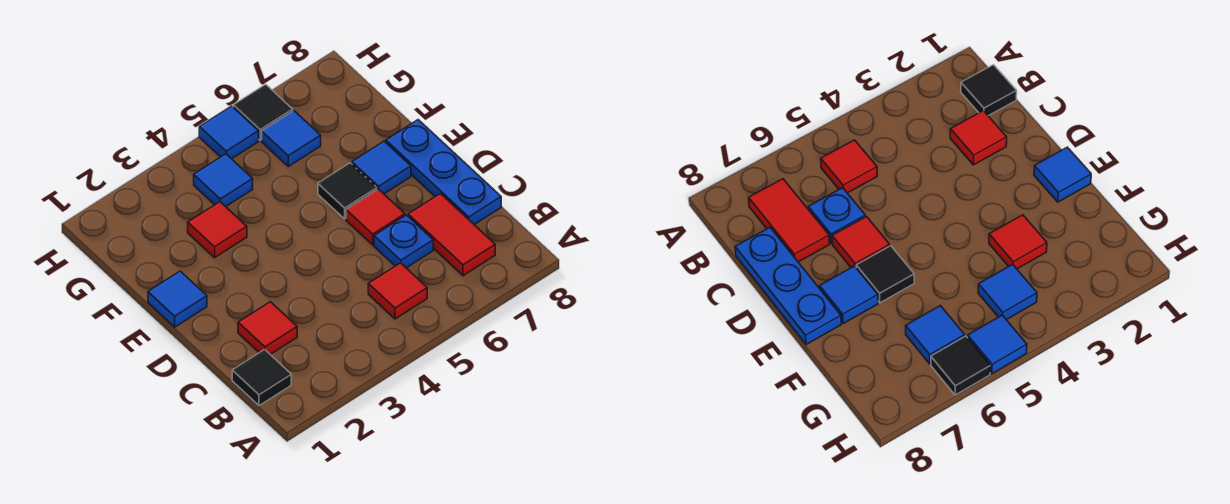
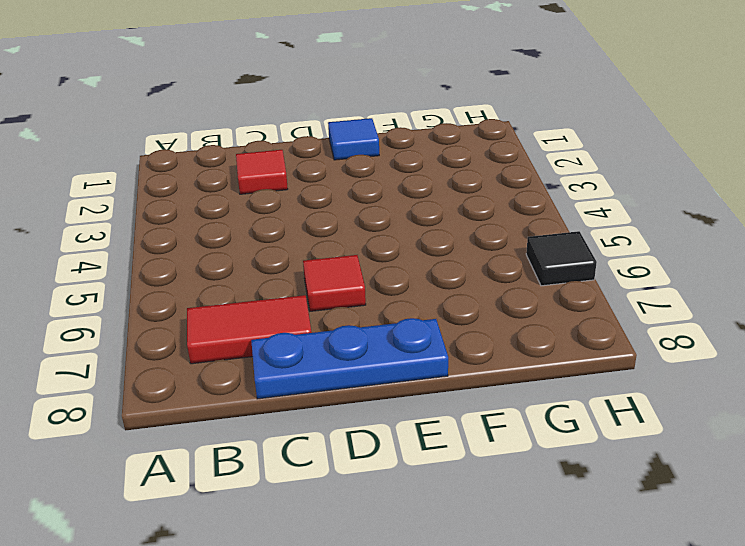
none -> black tile B1 level 1
none -> red tile B5 level 1
none -> blue plate C6 level 1

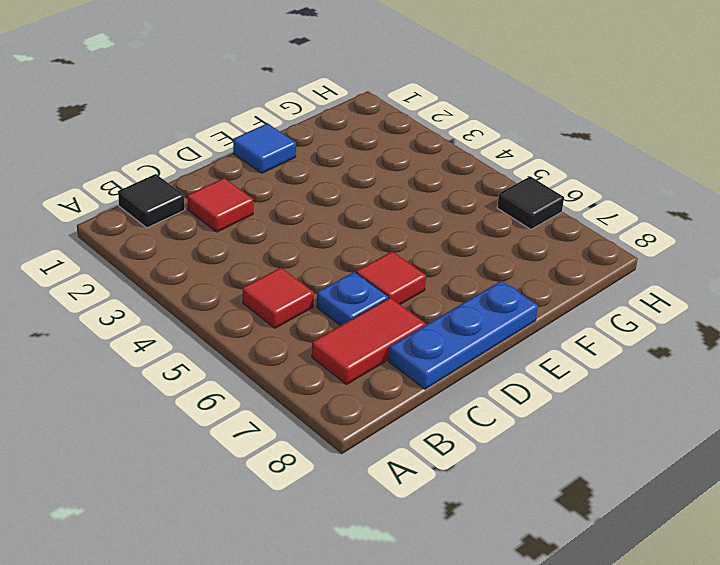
none -> black tile E6 level 1
none -> blue tile E7 level 1
none -> red tile F3 level 1

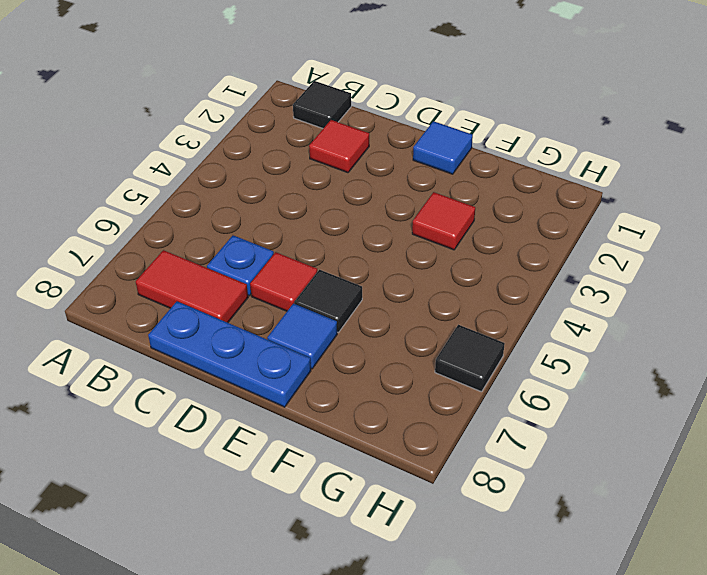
none -> red tile B5 level 1
none -> blue tile G4 level 1
none -> blue tile G6 level 1

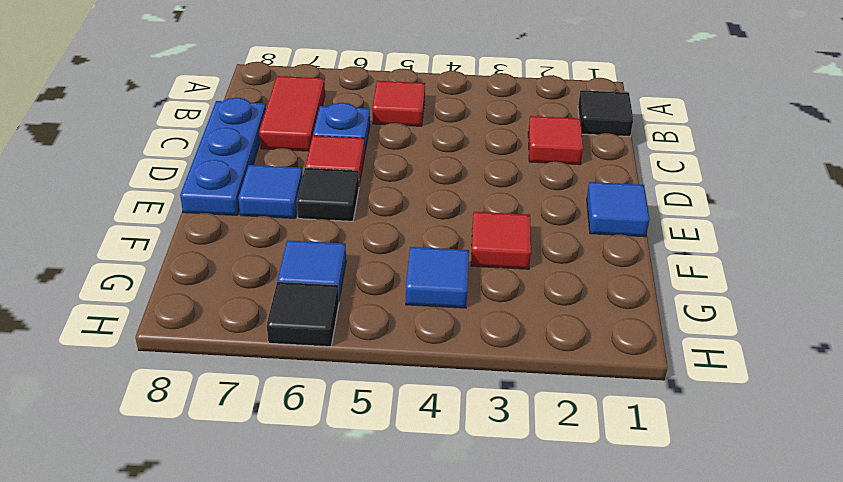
none -> blue tile H5 level 1

